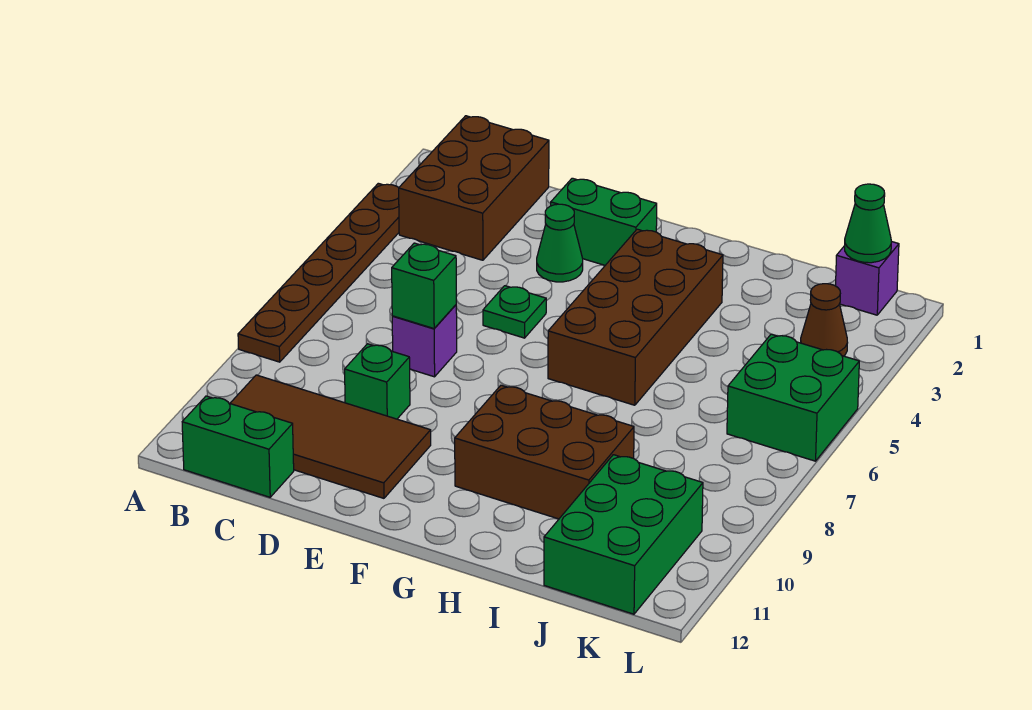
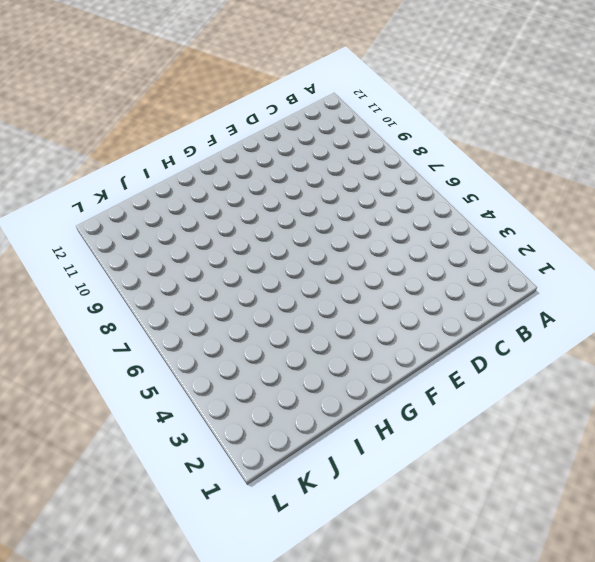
none -> brown plate A3:A8 level 1
none -> brown brick B1:C3 level 1
none -> brown tile B10:E11 level 1

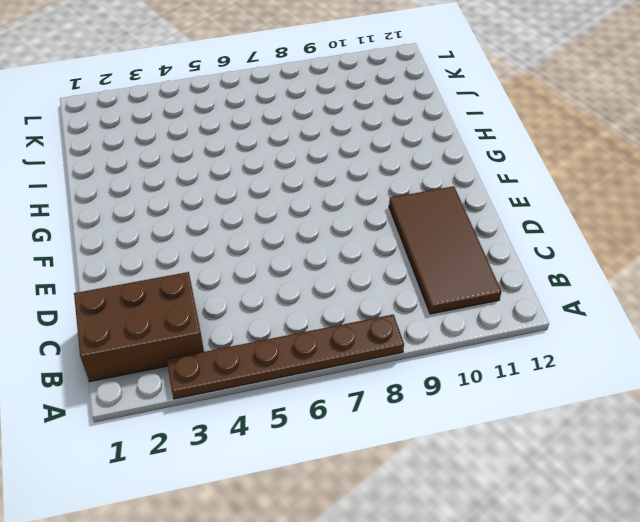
none -> green brick B12:C12 level 1
none -> purple brick D7 level 1
none -> green brick D9 level 1

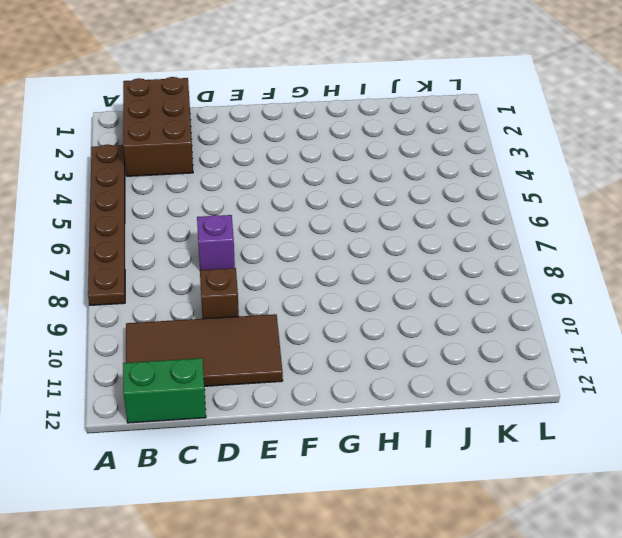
brown brick D9 level 1 -> green brick D9 level 1
none -> green brick E2:F2 level 1
none -> green cone E3 level 1
none -> green plate E5 level 1

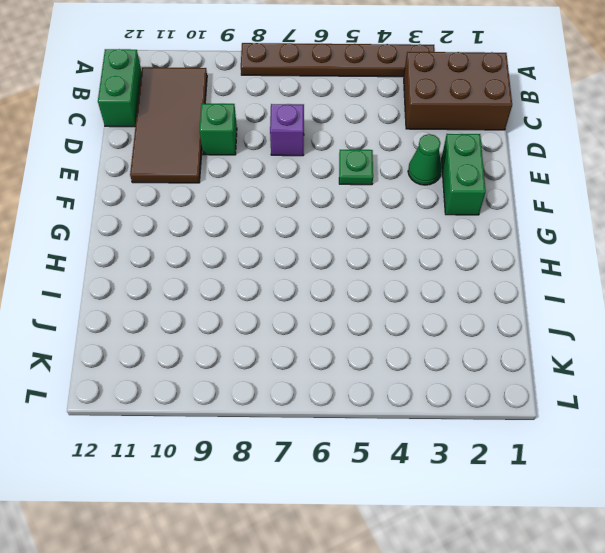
none -> brown brick G3:H6 level 1
none -> brown brick G9:I10 level 1
none -> green brick J10:K12 level 1

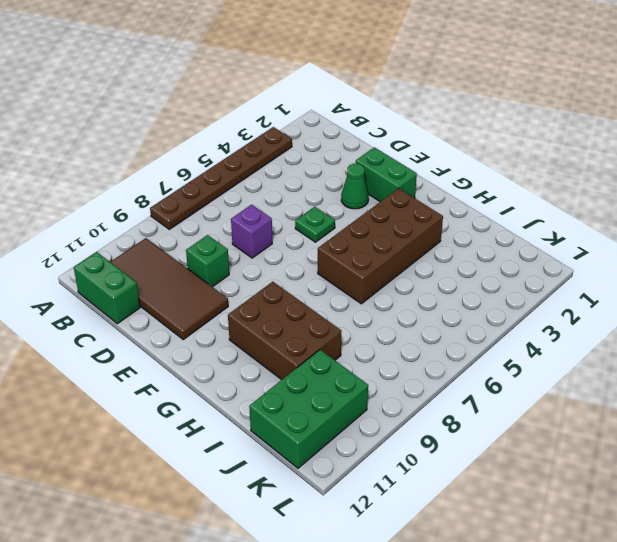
none -> brown brick B1:C3 level 1
none -> purple brick K1 level 1
none -> brown cone K3 level 1

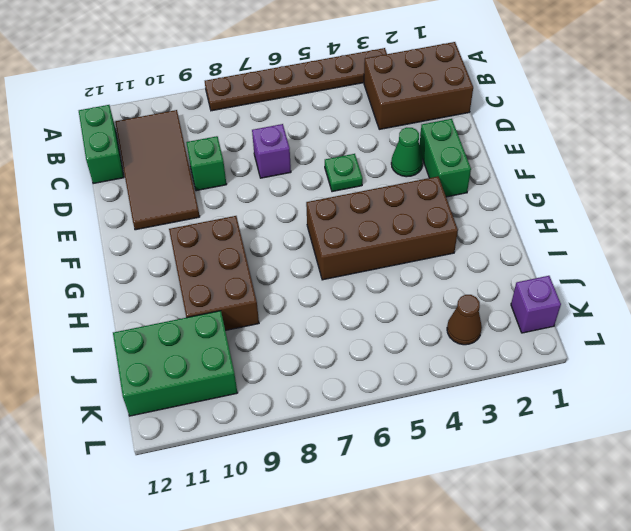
none -> green brick K5:L6 level 1
none -> green brick D7 level 2
none -> green cone K1 level 2

